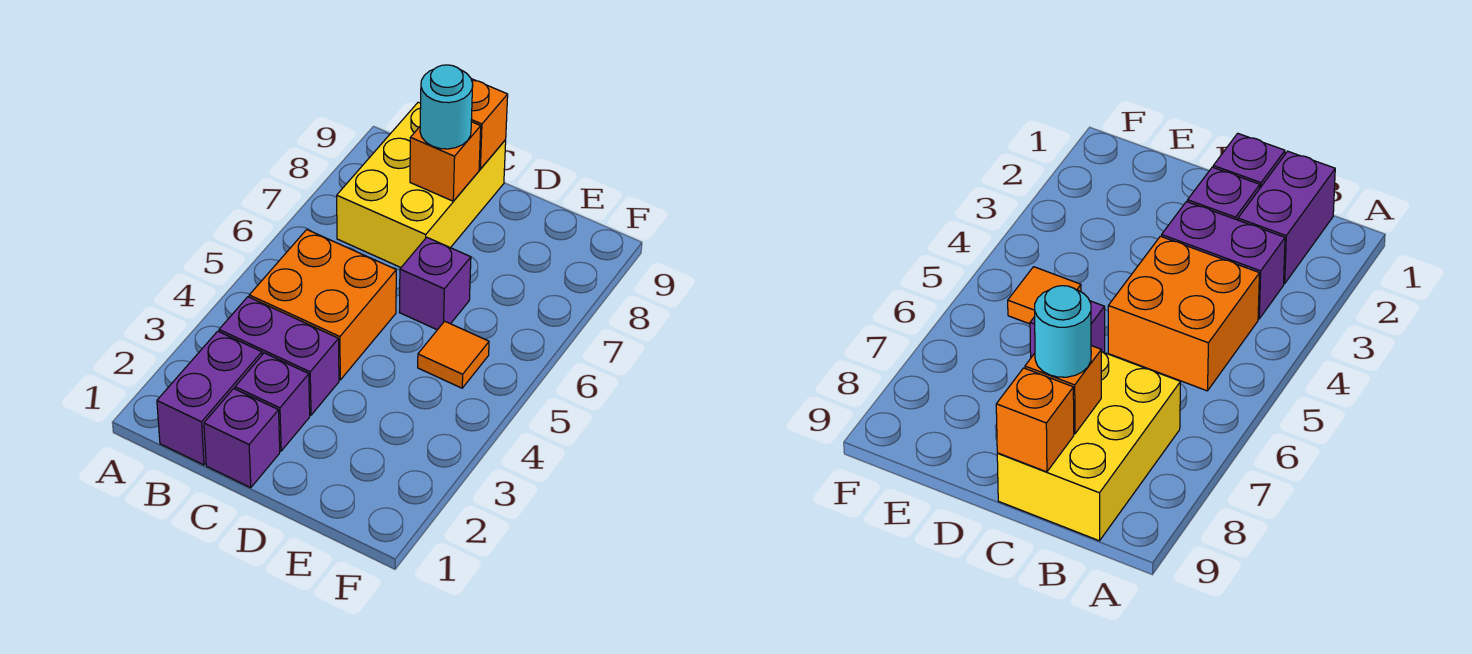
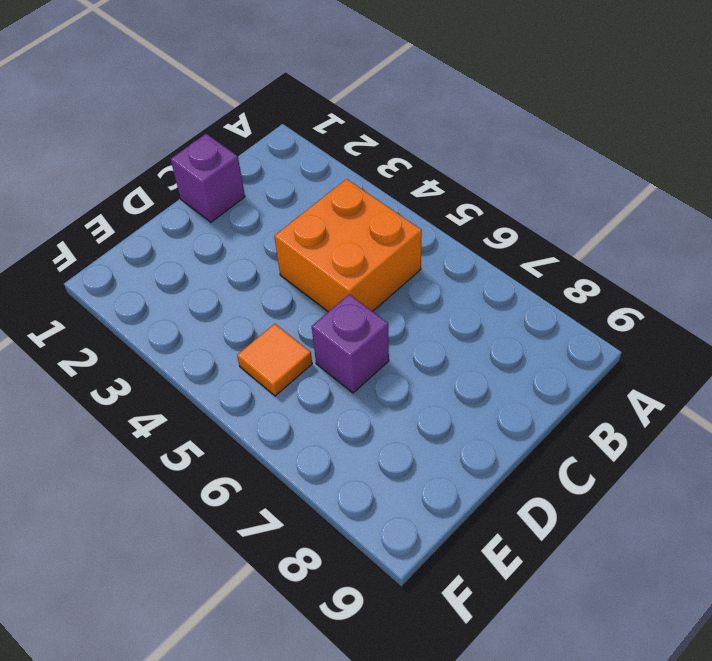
none -> purple brick B1:B2 level 1
none -> purple brick B3:C3 level 1

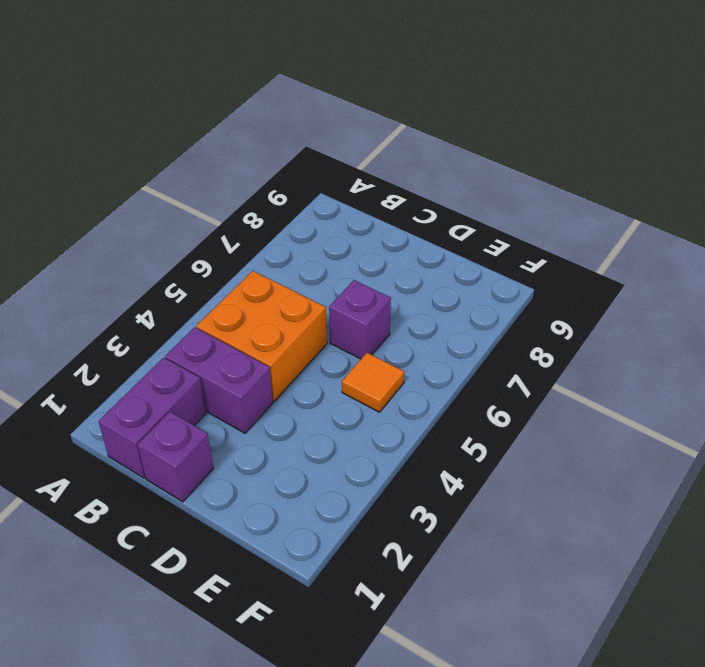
none -> yellow brick B7:C9 level 1
none -> purple brick C2 level 1

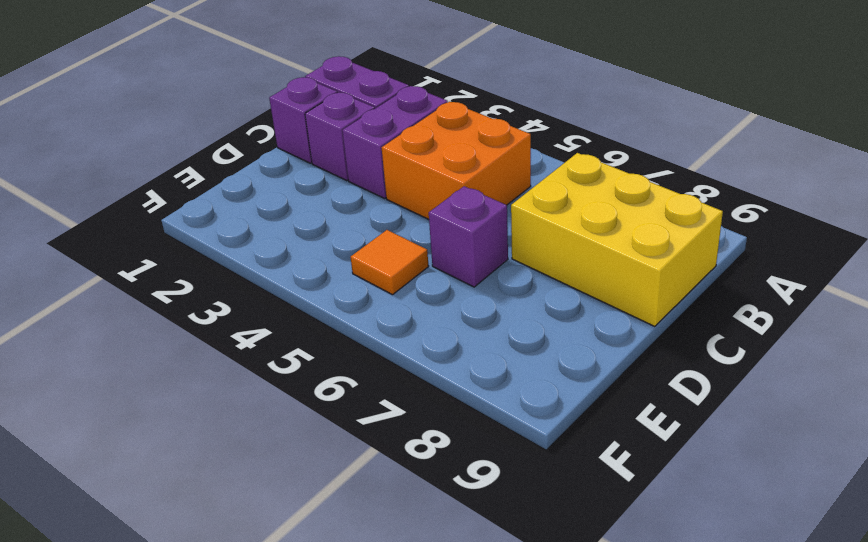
none -> orange brick C8 level 2
none -> orange brick C9 level 2

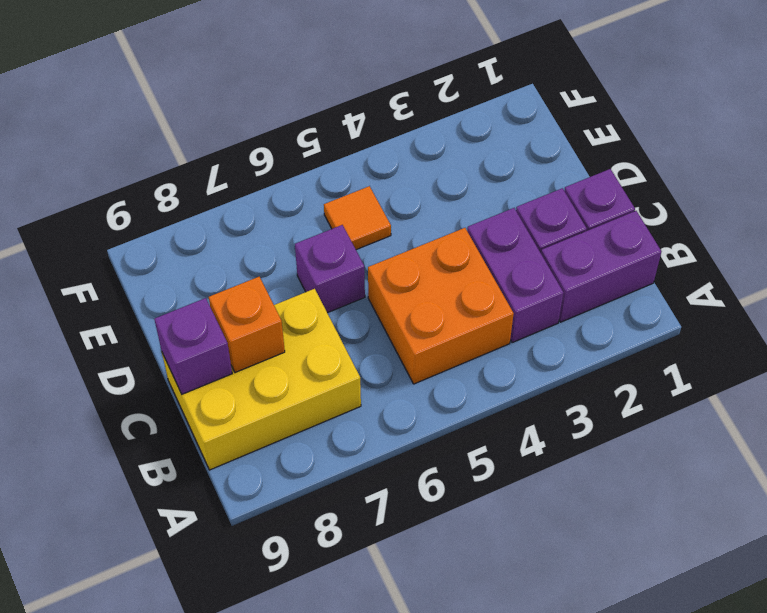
purple brick C9 level 2 -> orange brick C9 level 2
none -> cyan round brick C8 level 3

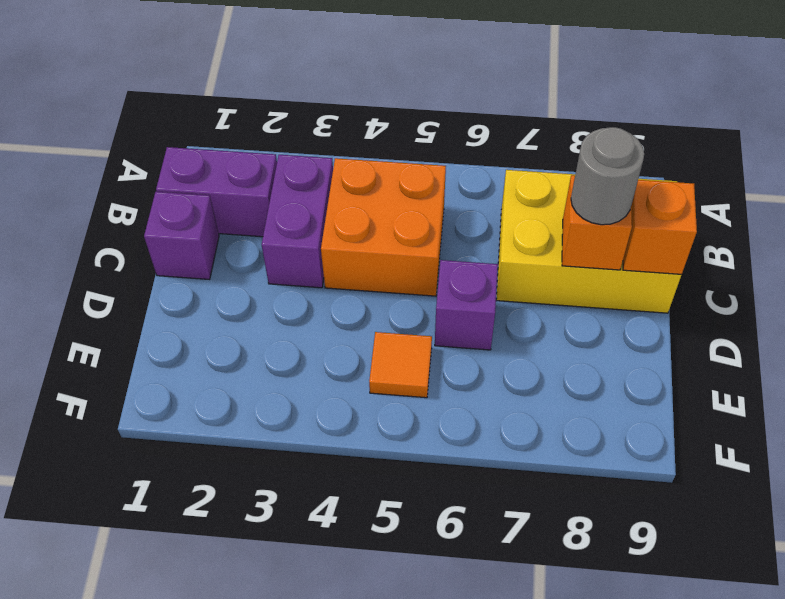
grey round brick C8 level 3 -> cyan round brick C8 level 3
none -> purple brick C2 level 1

